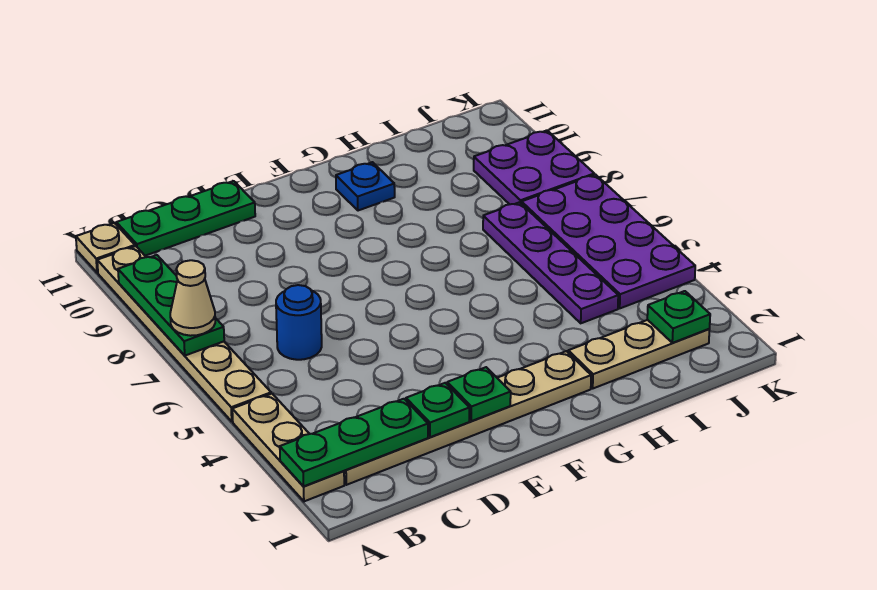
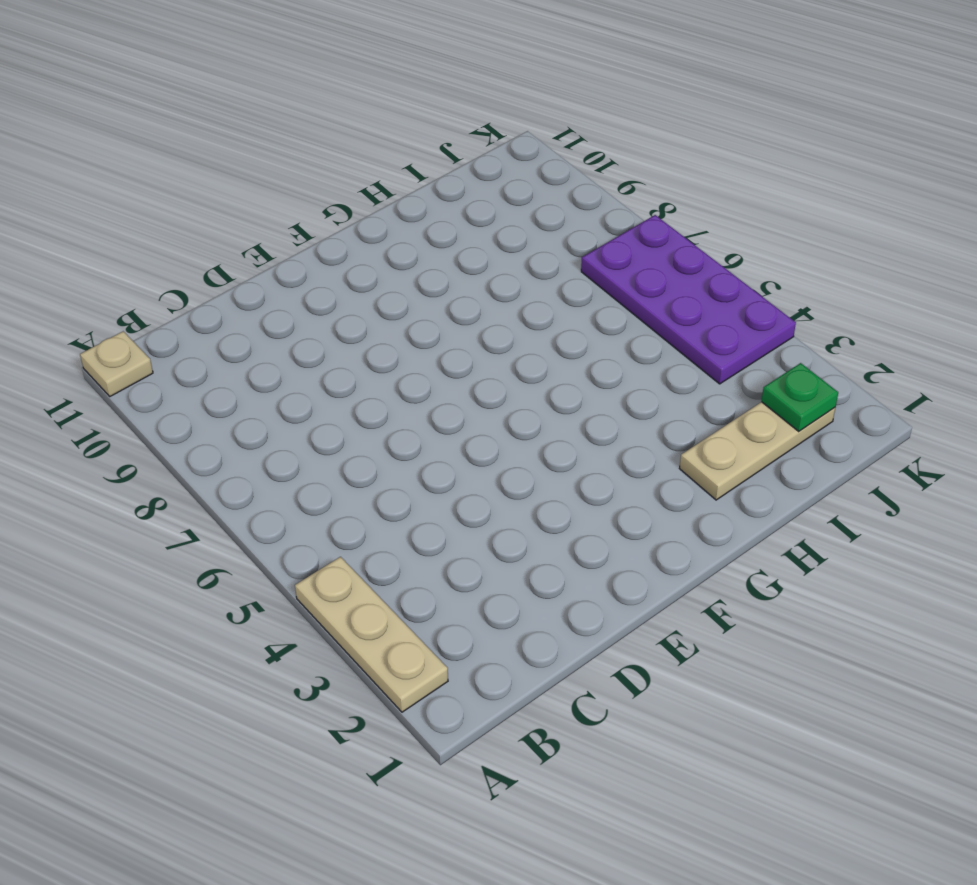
none -> tan plate A5:A10 level 1
none -> tan plate B2:G2 level 1
none -> green plate B11:D11 level 1

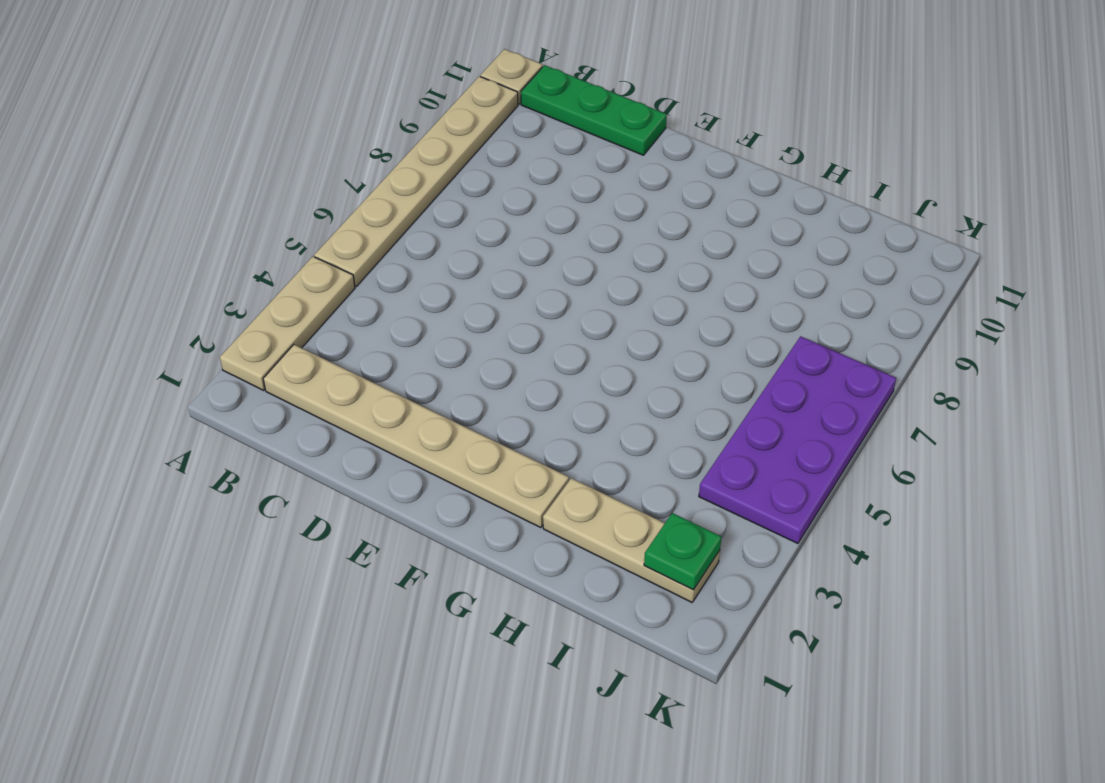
none -> blue round brick C6 level 1
none -> blue plate G10 level 1
none -> purple plate I4:I7 level 1

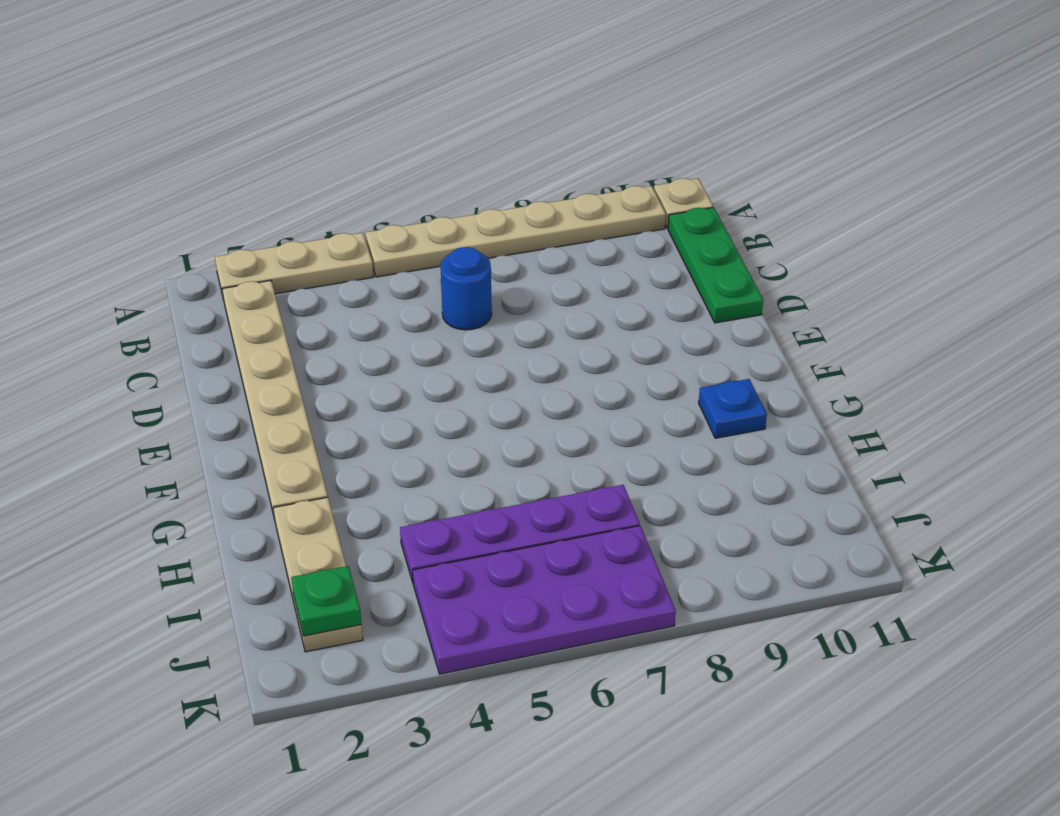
none -> purple plate J8:K9 level 1
none -> green plate A2:C2 level 2
none -> green plate A7:A9 level 2

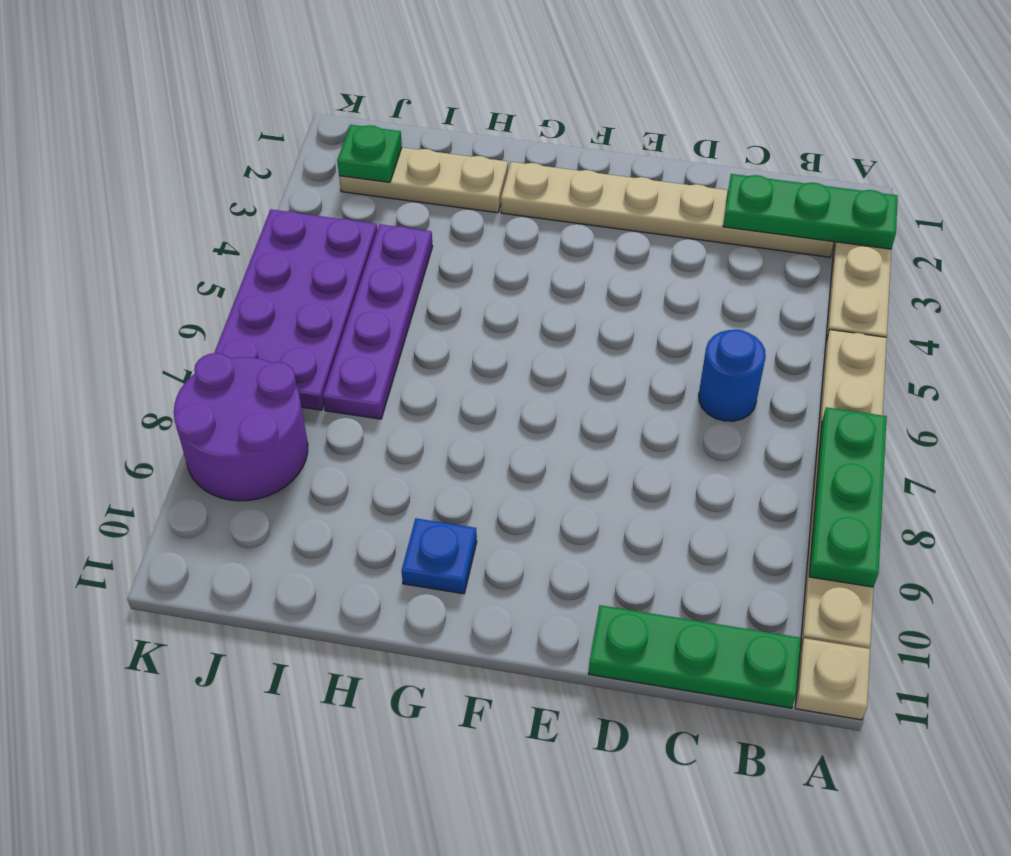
purple round brick J8:K9 level 1 -> purple plate J8:K9 level 1
none -> green plate D2 level 2
none -> green plate E2 level 2
none -> tan cone A7 level 3

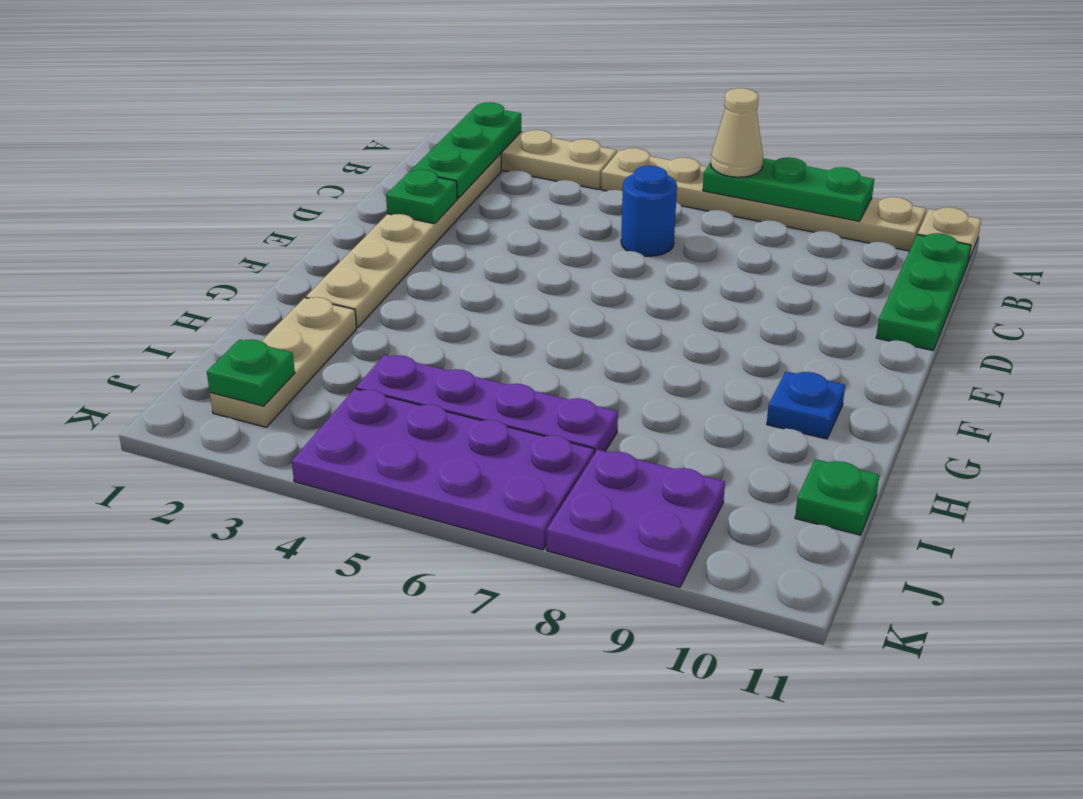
green plate I11 level 1 -> green plate E2 level 2

